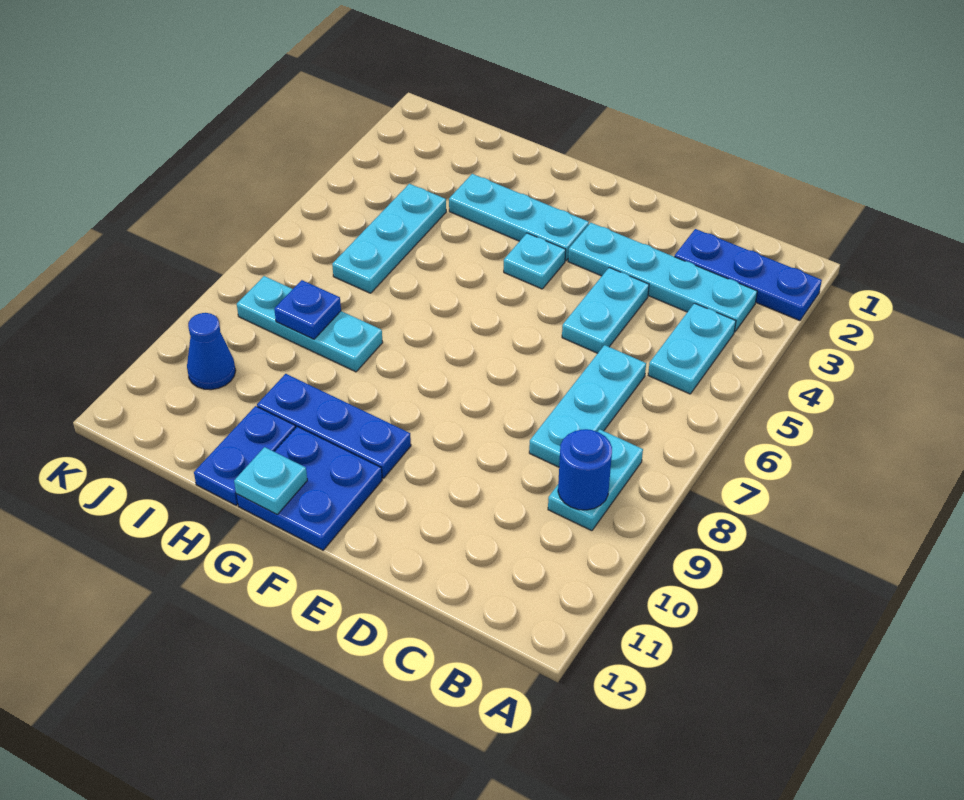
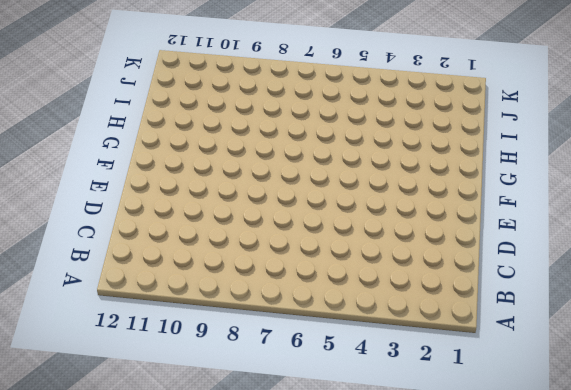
none -> blue plate A2:C2 level 1
none -> cyan plate B3:E3 level 1
none -> cyan plate B4:B5 level 1

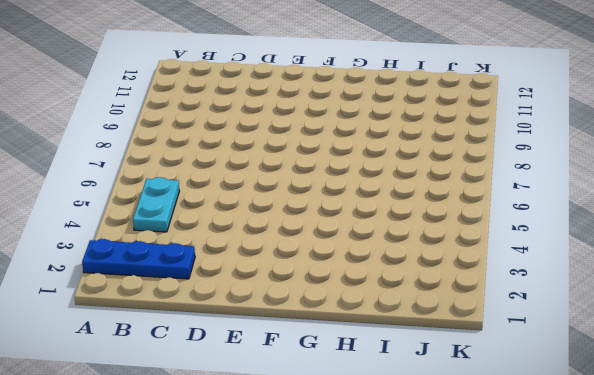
none -> cyan plate B3:E3 level 1
none -> cyan plate B8:B9 level 1
none -> cyan plate C6:C8 level 1

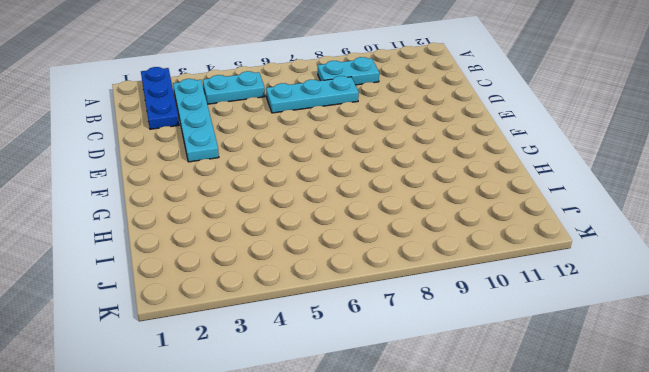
none -> cyan plate D4:D5 level 1
none -> cyan plate F3:H3 level 1
none -> cyan plate F4 level 1

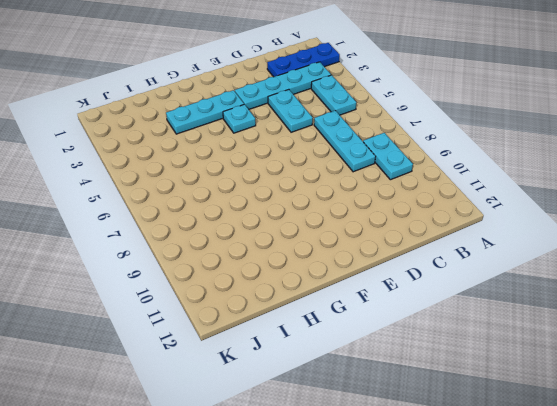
none -> blue plate F10:H10 level 1
none -> blue plate F11:G12 level 1
none -> cyan plate H8:J8 level 1

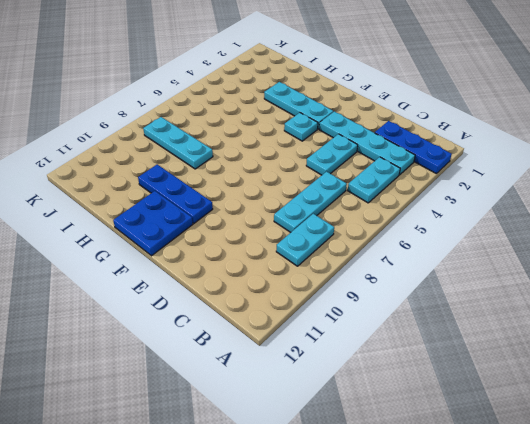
none -> blue plate H11:H12 level 1
none -> cyan plate I4:I6 level 1
none -> blue cone J10 level 1

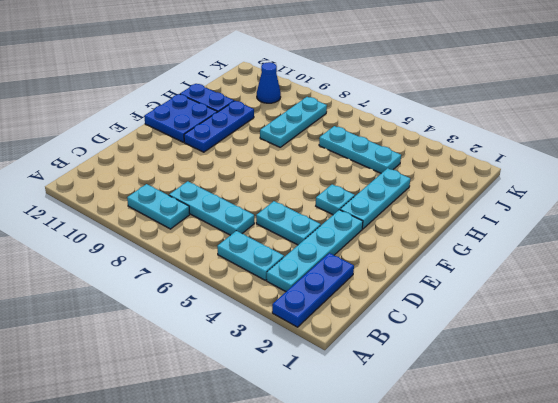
none -> blue round brick B9 level 2
none -> cyan plate G12 level 2
none -> blue plate I8 level 2

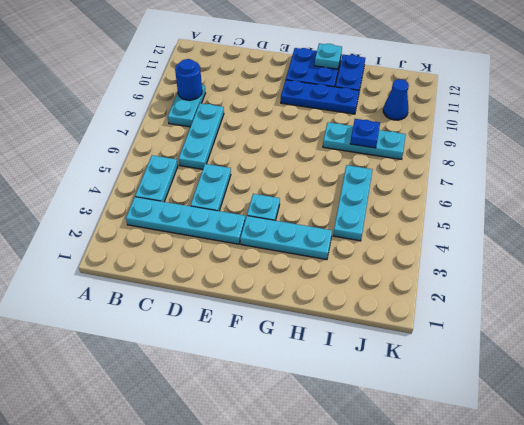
none -> blue plate A2:C2 level 1

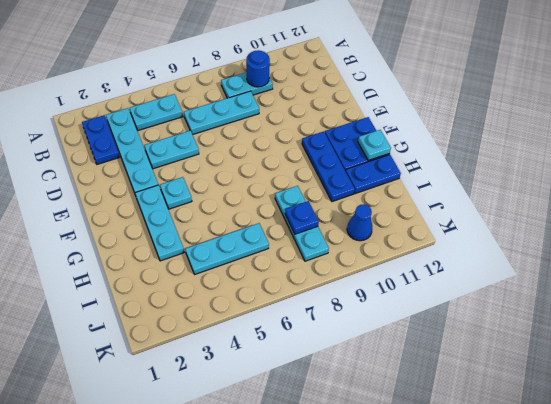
blue plate B2:C2 level 1 -> blue plate A2:C2 level 1

